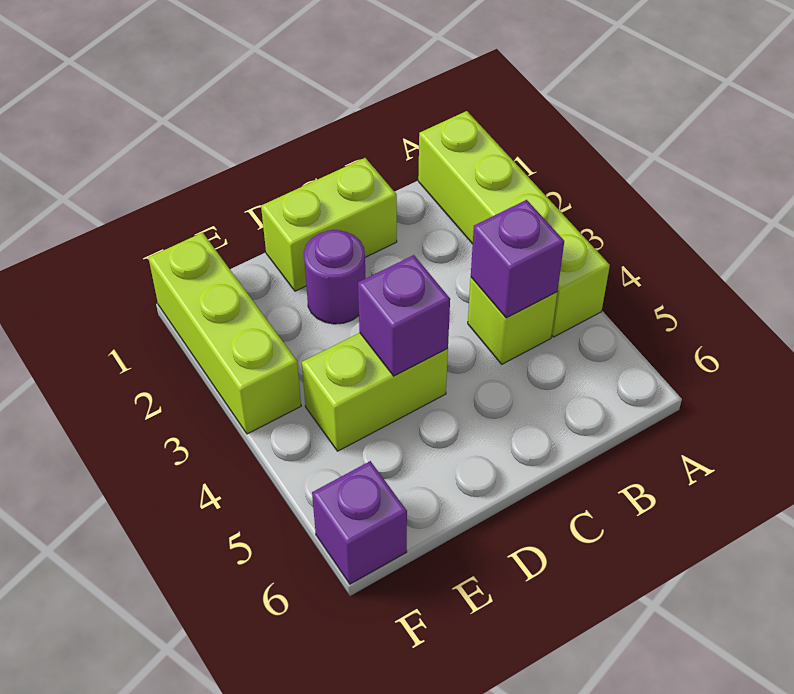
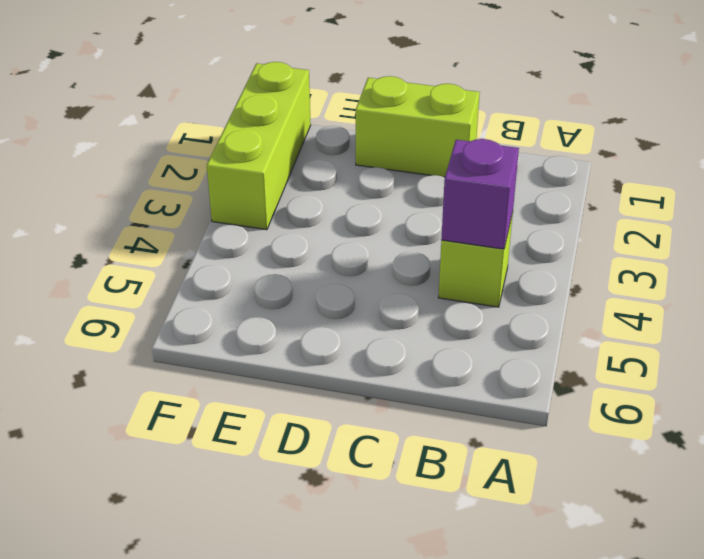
none -> lime brick A1:A4 level 1
none -> purple round brick D2 level 1

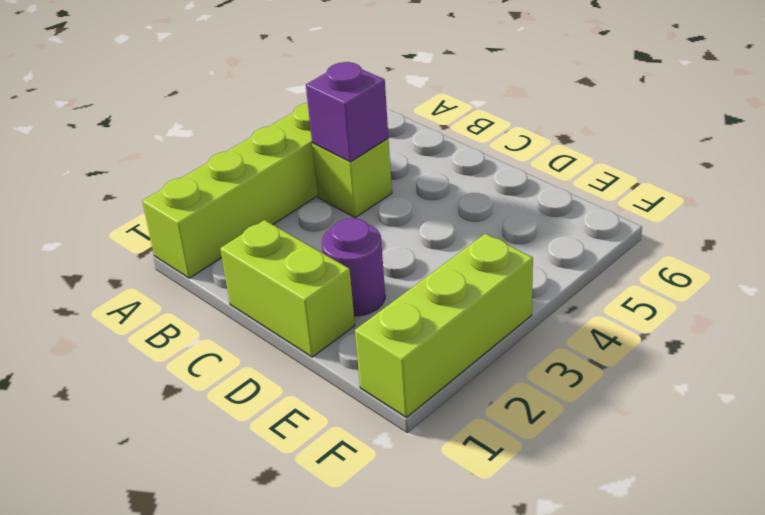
none -> lime brick D4:E4 level 1
none -> purple brick F6 level 1

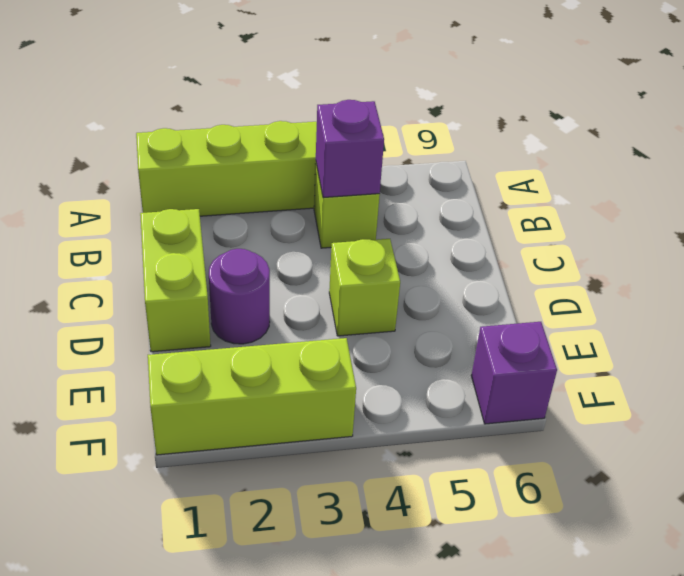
lime brick D4 level 1 -> lime brick D4:E4 level 1
none -> purple brick D4 level 2

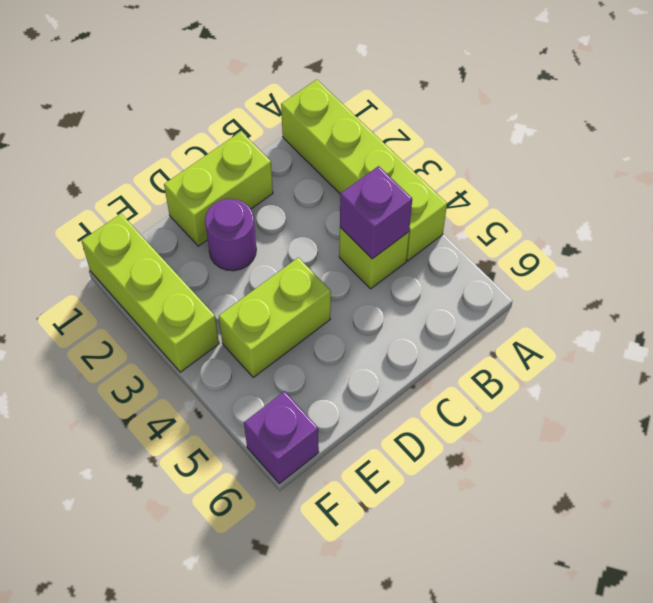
none -> purple brick D4 level 2

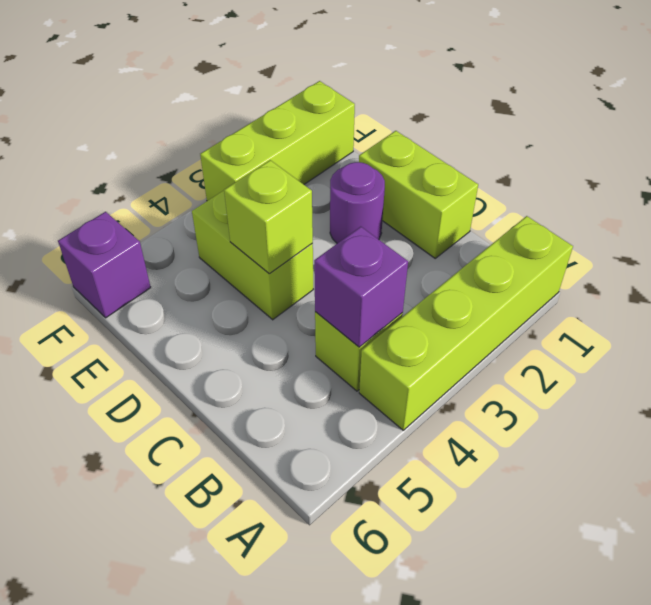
lime brick D4 level 2 -> purple brick D4 level 2

